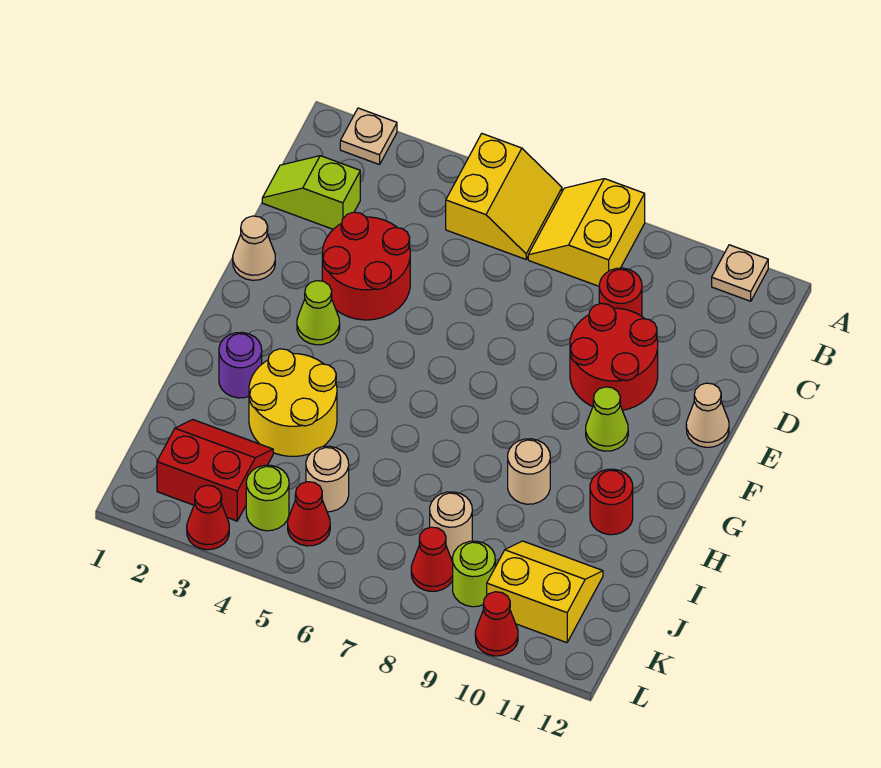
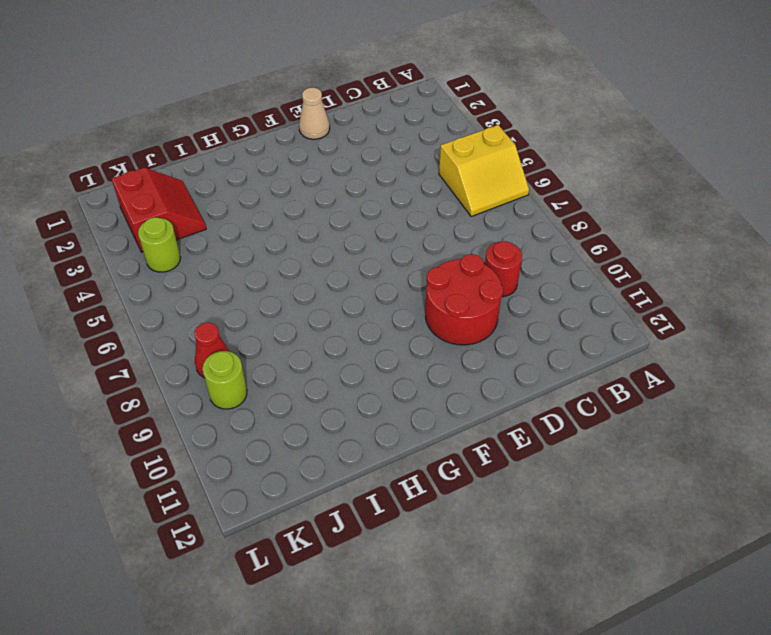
none -> tan plate A2 level 1
none -> yellow slope A7:B8 level 1 top 8
none -> tan plate A11 level 1

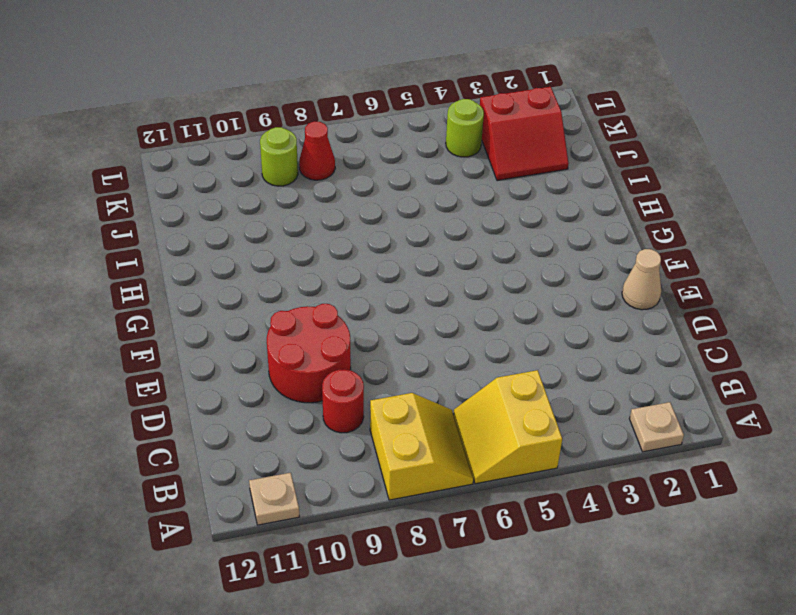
none -> lime slope C1:C2 level 1 top 2
none -> red round brick D3:E4 level 1
none -> tan cone E12 level 1

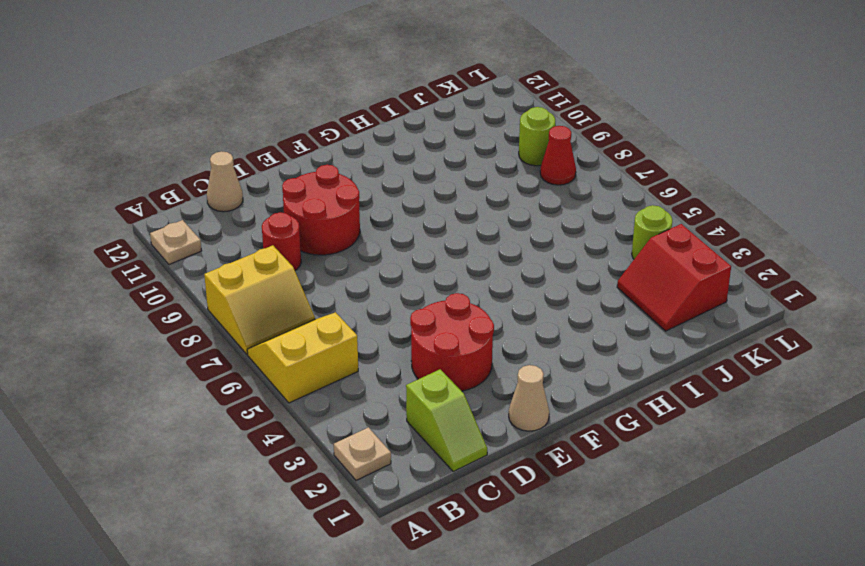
tan cone C12 level 1 -> tan cone E12 level 1
none -> lime cone F3 level 1
none -> lime cone F10 level 1
none -> purple round brick H2 level 1

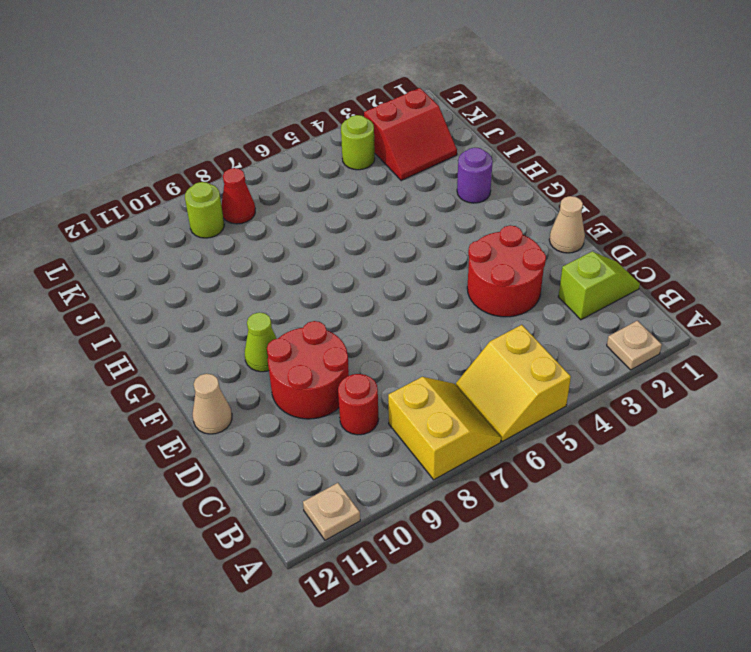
none -> lime cone F3 level 1
none -> yellow round brick H3:I4 level 1
none -> tan round brick H9 level 1

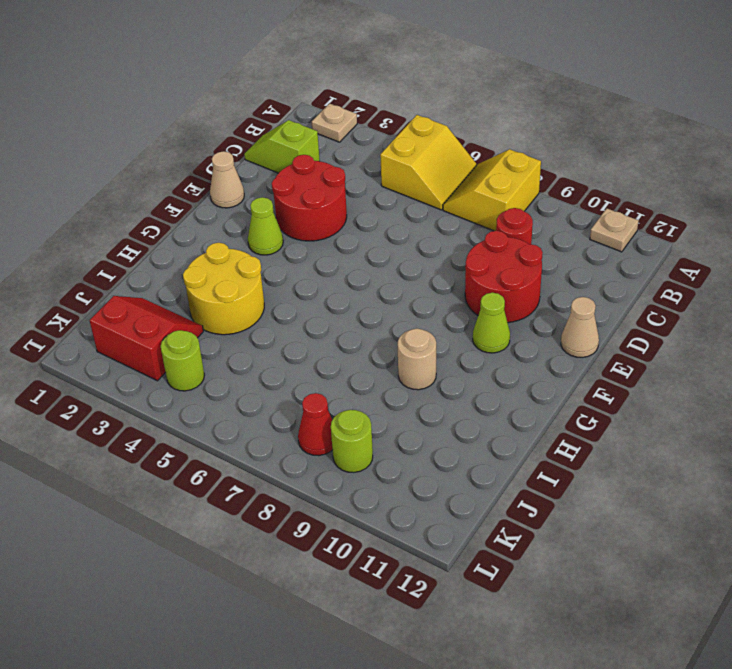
none -> purple round brick H2 level 1
none -> red round brick H11 level 1
none -> tan round brick J5 level 1

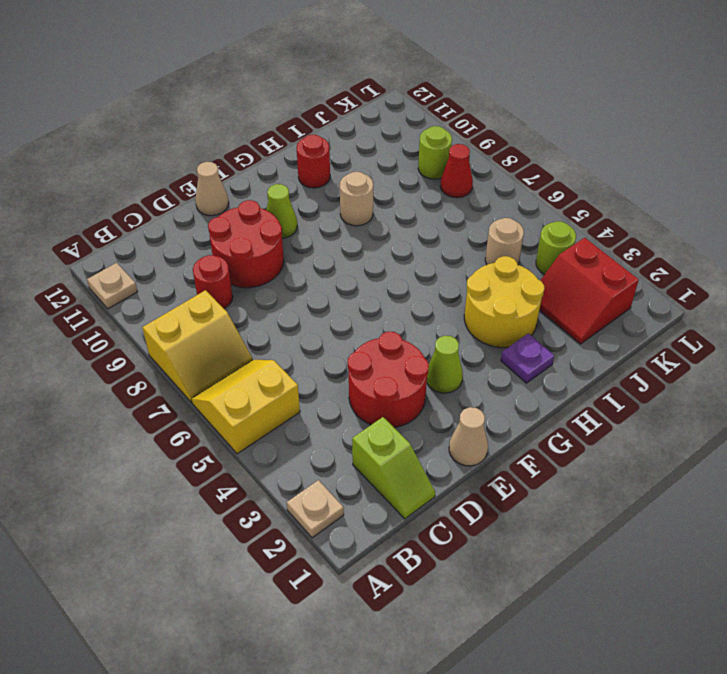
purple plate H2 level 1 -> purple round brick H2 level 1
none -> tan round brick J8 level 1
none -> yellow slope J10:K11 level 1 top K
none -> red cone K5 level 1

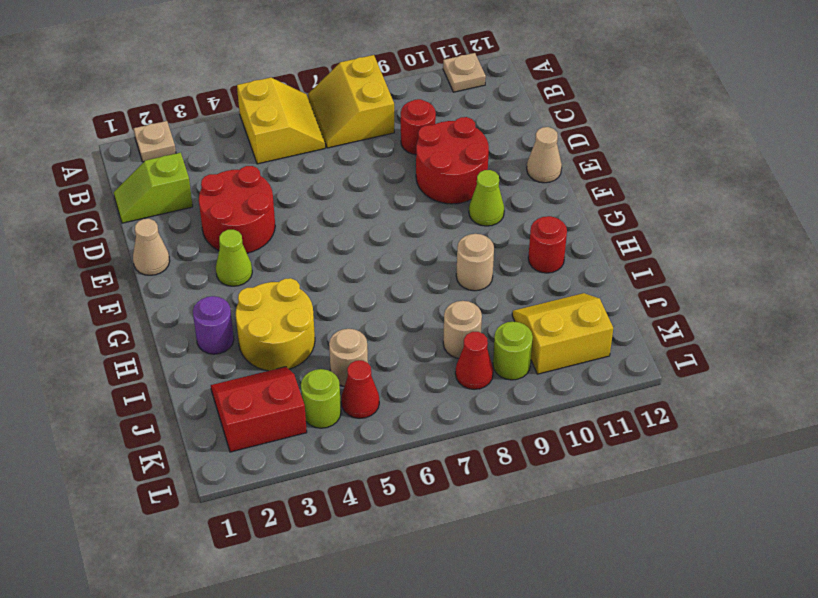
none -> red cone L3 level 1
none -> red cone L10 level 1

